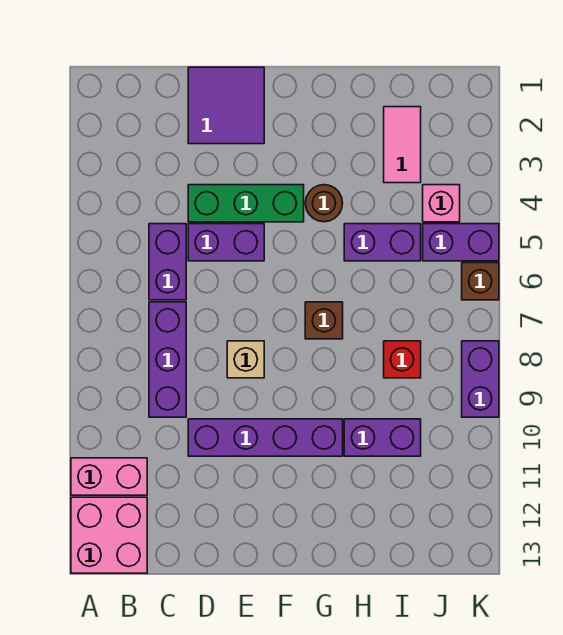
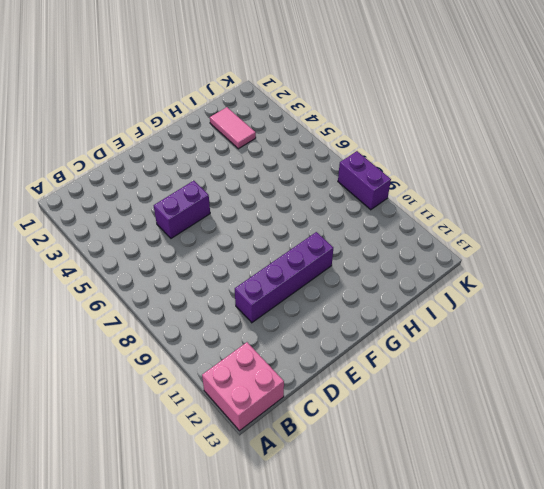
none -> pink brick A11:B11 level 1
none -> purple brick C5:C6 level 1
none -> purple brick C7:C9 level 1

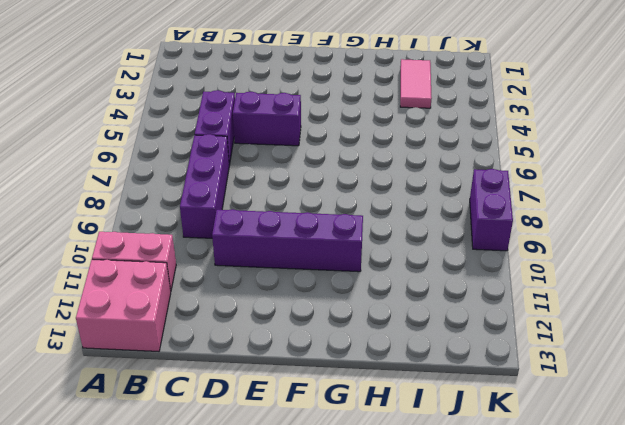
none -> purple tile D1:E2 level 1
none -> green brick D4:F4 level 1
none -> tan brick E8 level 1

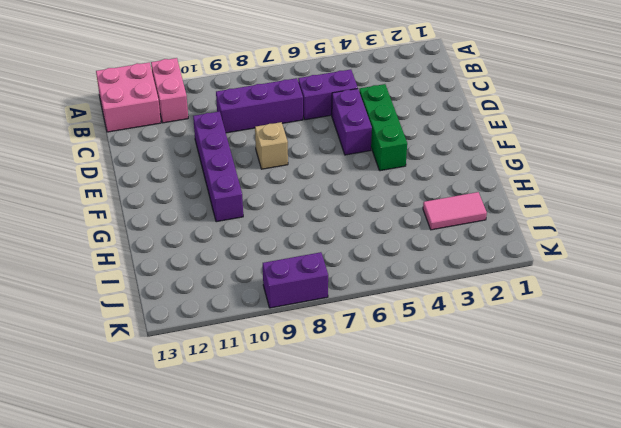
none -> purple tile D1:E2 level 1
none -> brown round brick G4 level 1
none -> brown brick G7 level 1

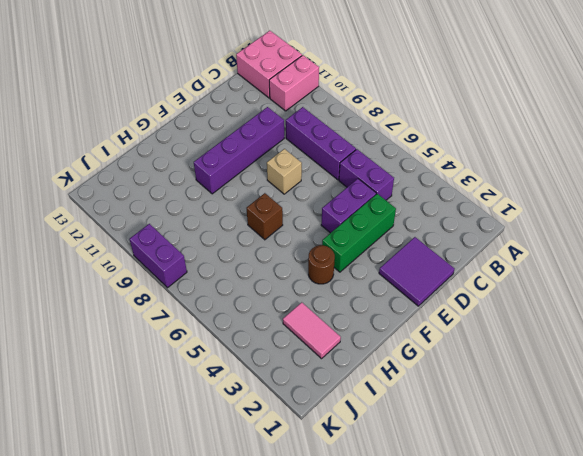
none -> purple brick H5:I5 level 1
none -> purple brick H10:I10 level 1
none -> red brick I8 level 1

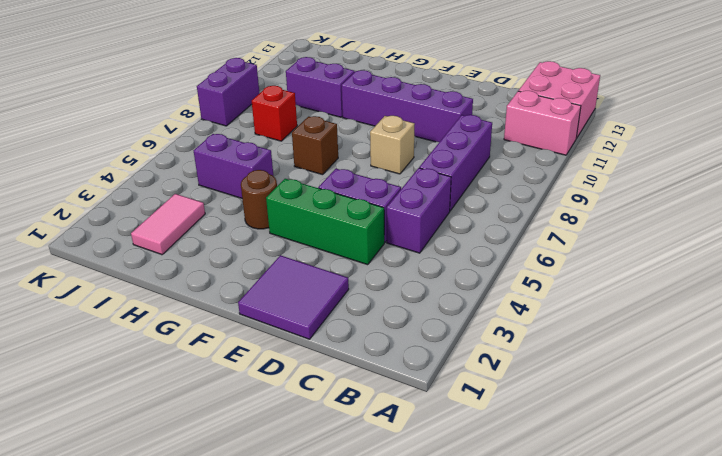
none -> pink brick J4 level 1
none -> purple brick J5:K5 level 1
none -> brown brick K6 level 1

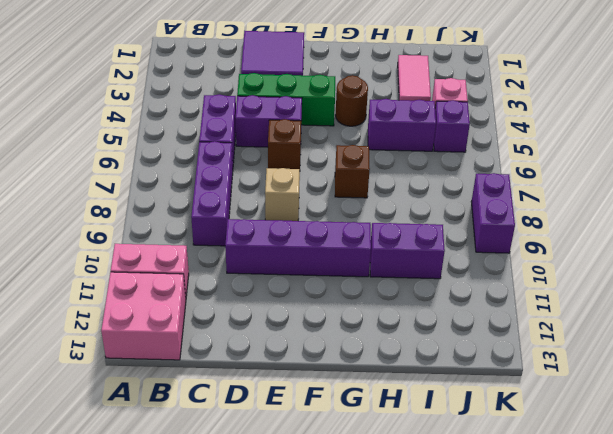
brown brick E6 level 1 -> brown brick K6 level 1
purple brick J5 level 1 -> purple brick J5:K5 level 1
none -> red brick I8 level 1

